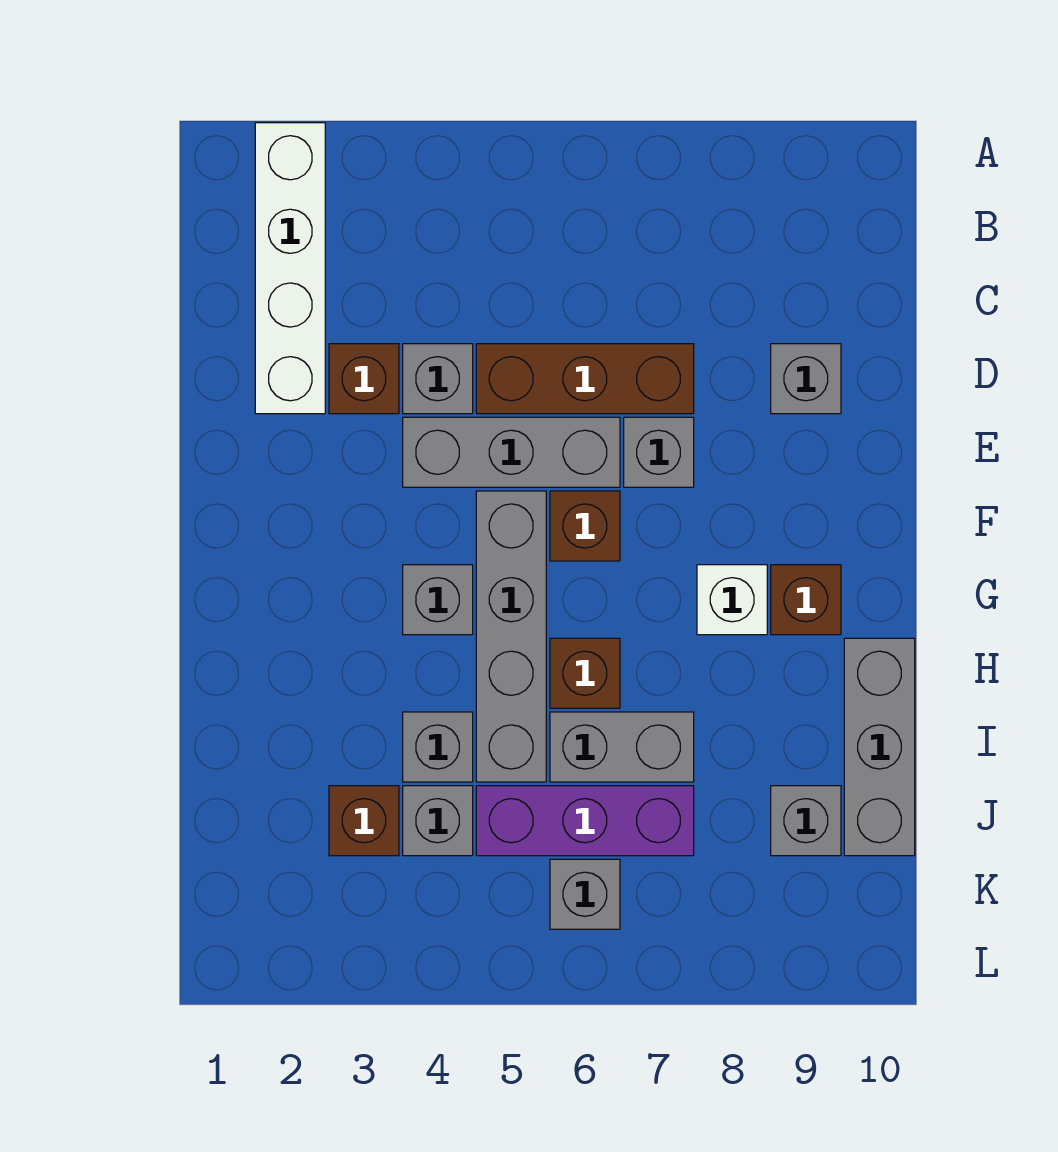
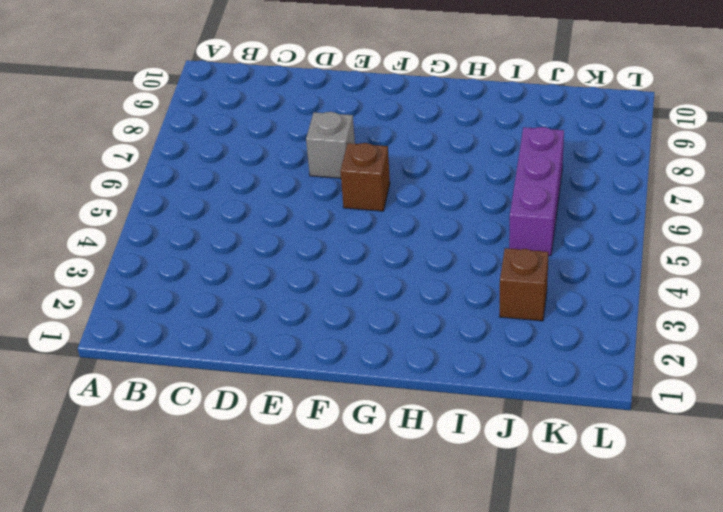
none -> white brick A2:D2 level 1
none -> brown brick D3 level 1
none -> grey brick D4 level 1

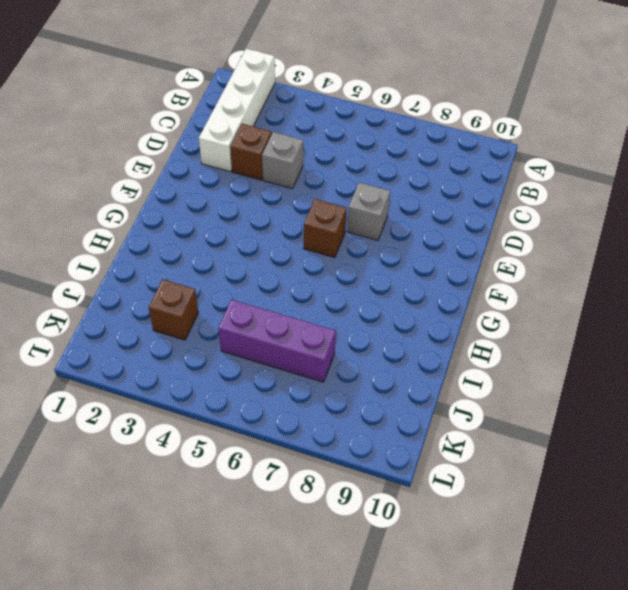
none -> brown brick D5:D7 level 1
none -> grey brick D9 level 1
none -> grey brick E4:E6 level 1

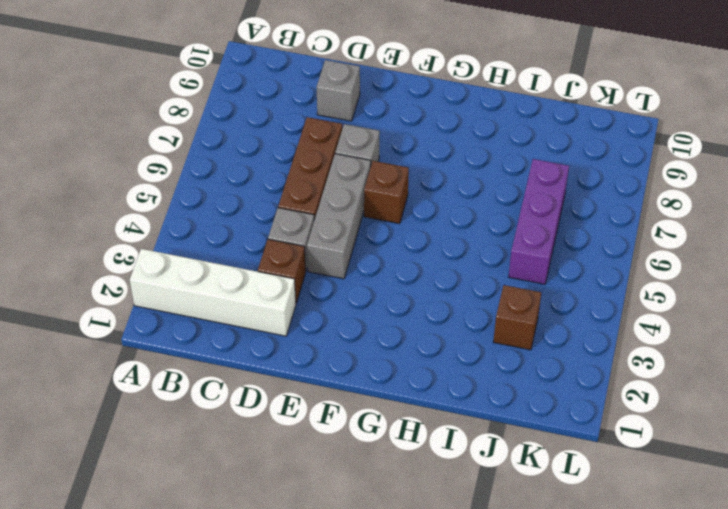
none -> grey brick F5:I5 level 1
none -> grey brick G4 level 1
none -> white brick G8 level 1

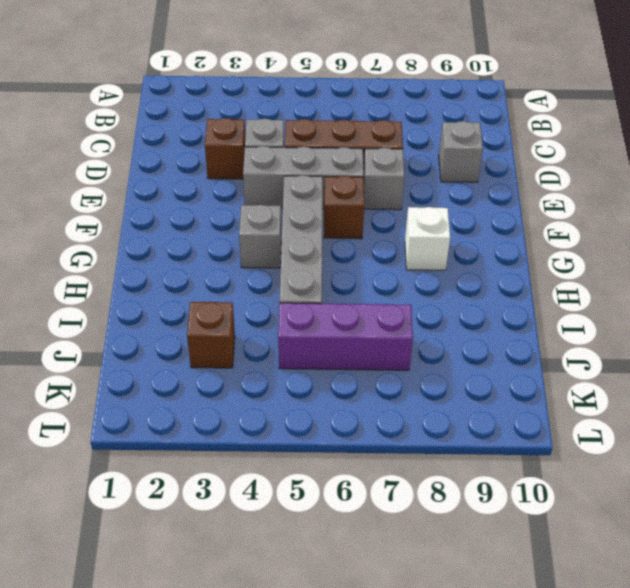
none -> white brick A2:D2 level 1
none -> brown brick G9 level 1
none -> brown brick H6 level 1

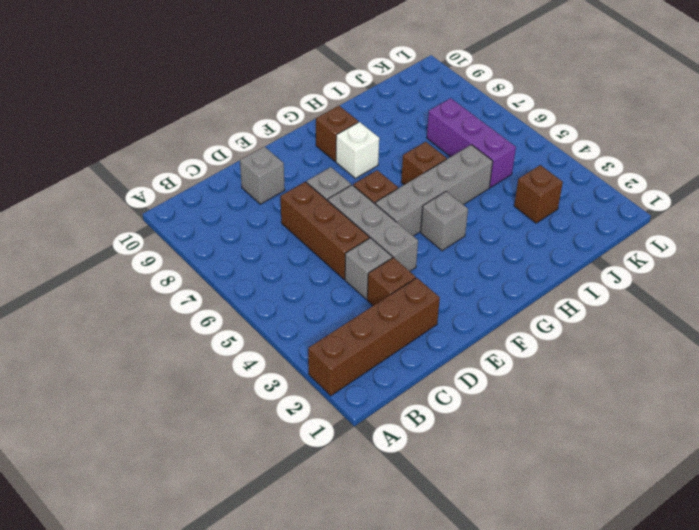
brown brick A2:D2 level 1 -> white brick A2:D2 level 1
none -> grey brick H10:J10 level 1
none -> grey brick I4 level 1
none -> grey brick I6:I7 level 1

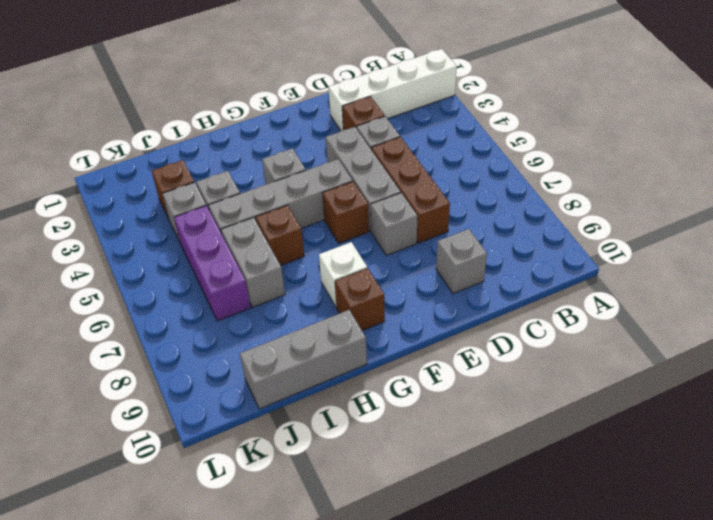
none -> grey brick J9 level 1
none -> grey brick K6 level 1

